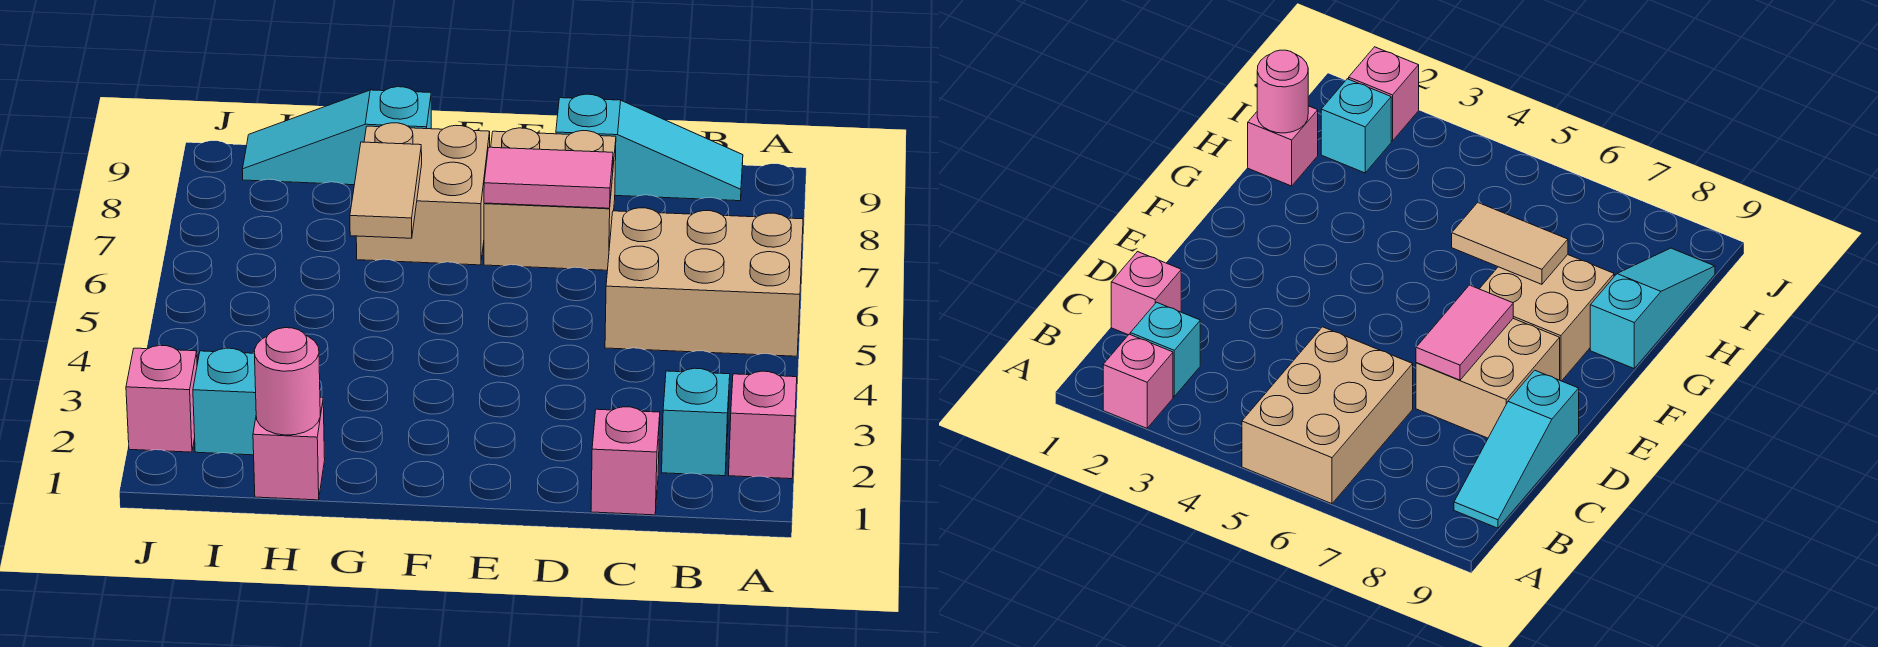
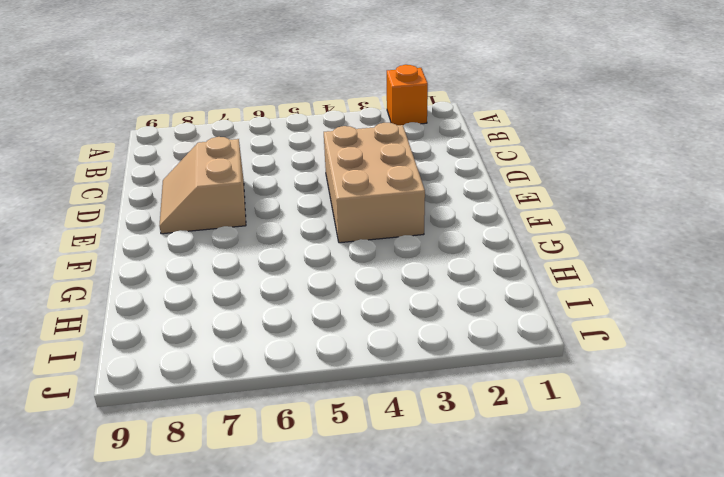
orange brick A2 level 1 -> pink brick A2 level 1
tan brick D3:F4 level 1 -> tan brick A5:C6 level 1
tan slope D7:E8 level 1 top 7 -> tan brick D7:E8 level 1
none -> cyan brick B2 level 1
none -> cyan slope B9:D9 level 1 top D
none -> pink brick C1 level 1

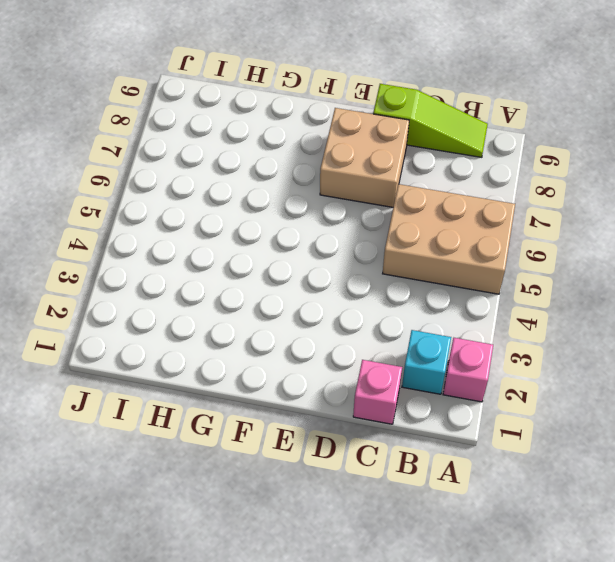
lime slope B9:D9 level 1 top D -> cyan slope B9:D9 level 1 top D
none -> tan brick F7:G8 level 1
none -> cyan slope G9:I9 level 1 top G
none -> pink brick H1 level 1

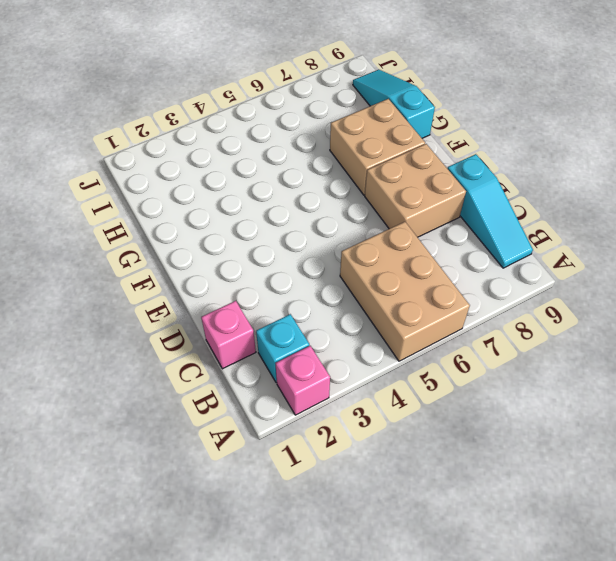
none -> pink brick H1 level 1
none -> cyan brick I2 level 1
none -> pink brick J2 level 1

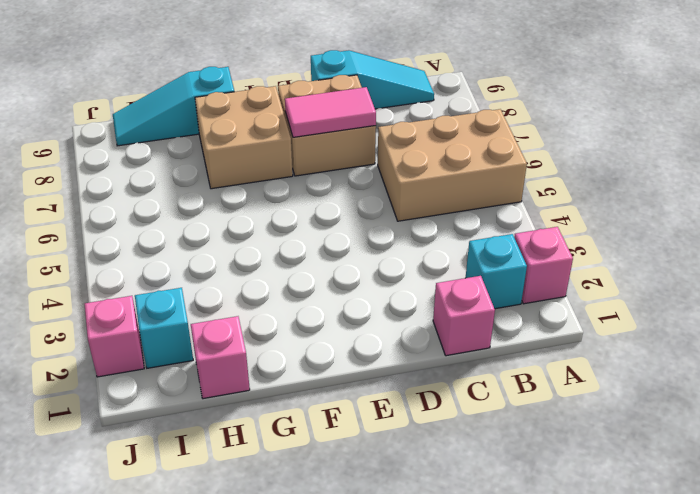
none -> tan tile G6:G7 level 2
none -> pink round brick H1 level 2

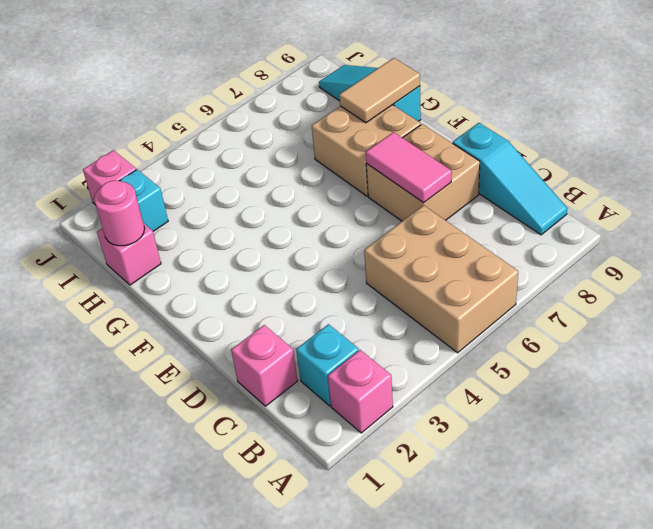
tan tile G8:G9 level 2 -> tan tile G6:G7 level 2

